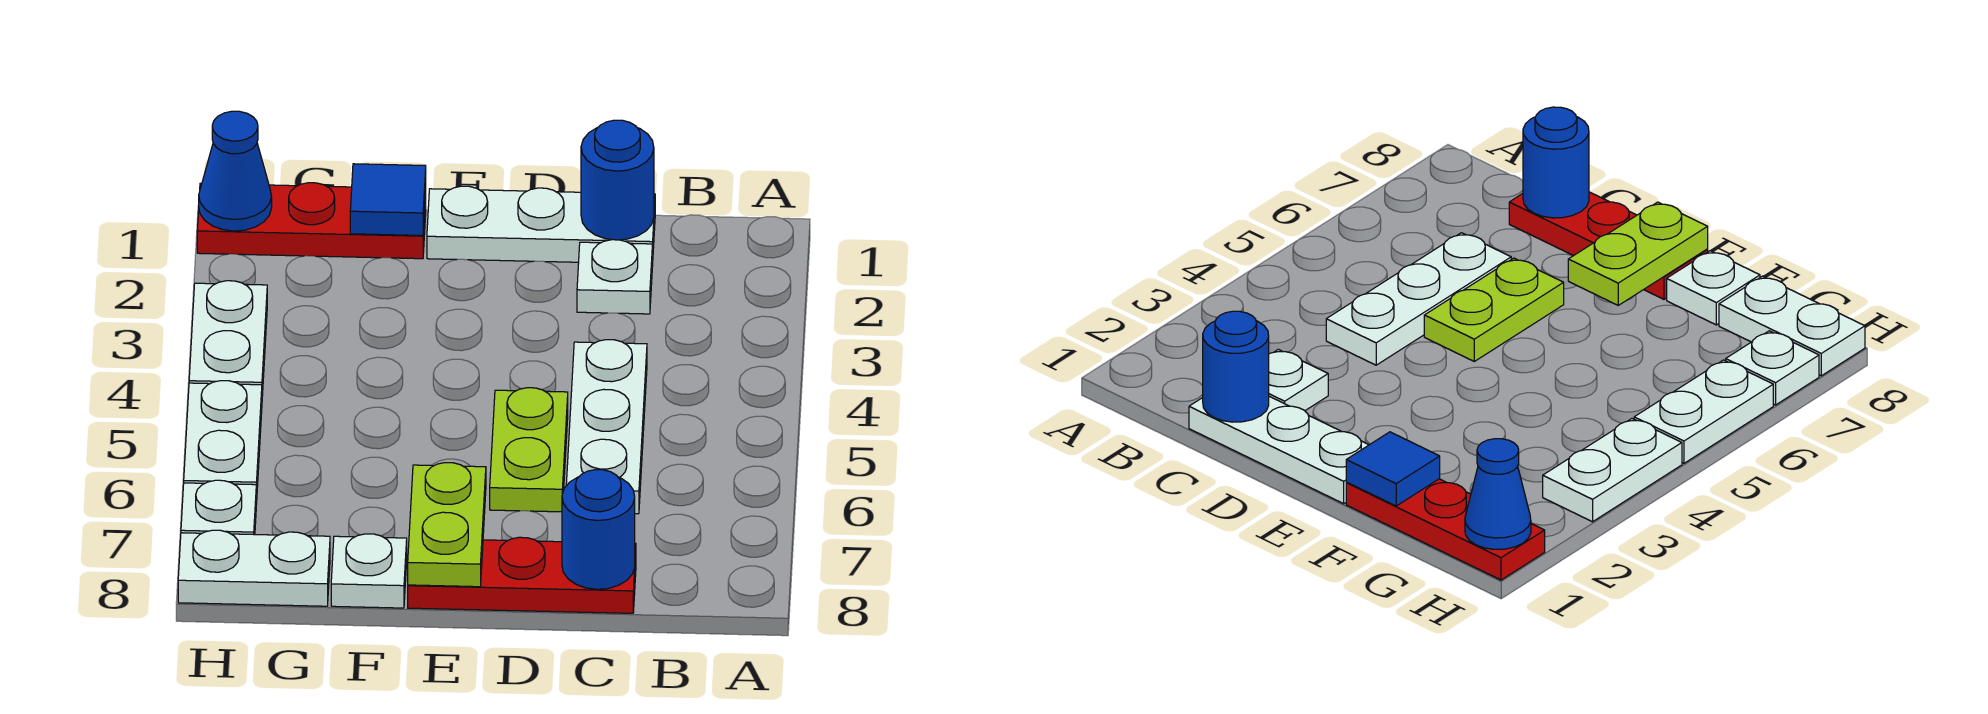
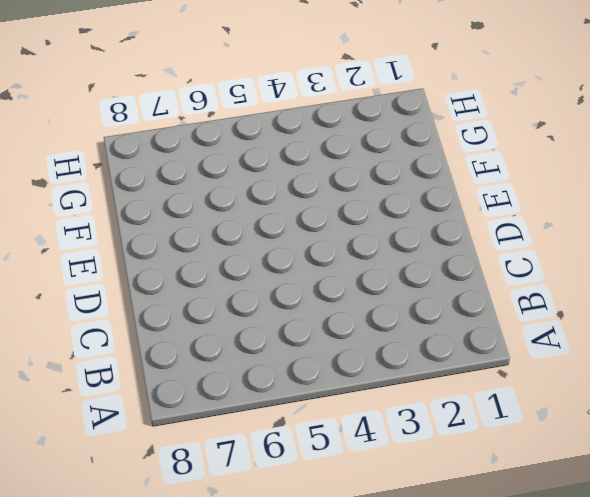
none -> white plate C1:E1 level 1
none -> white plate C2 level 1
none -> white plate C4:C6 level 1

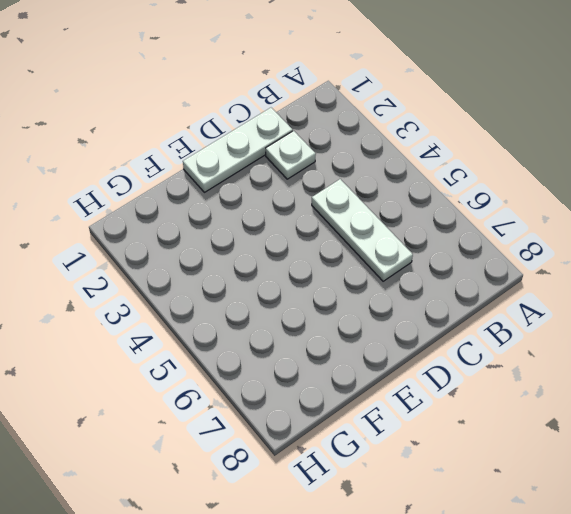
none -> red plate C8:E8 level 1
none -> lime plate D5:D6 level 1
none -> red plate F1:H1 level 1

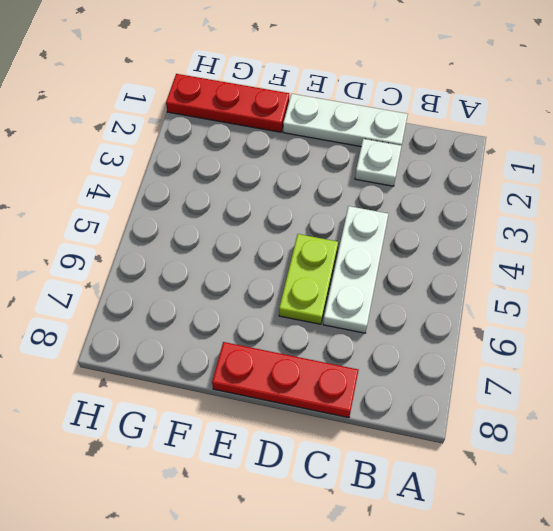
none -> white plate F8 level 1
none -> white plate G8:H8 level 1
none -> white plate H3:H4 level 1

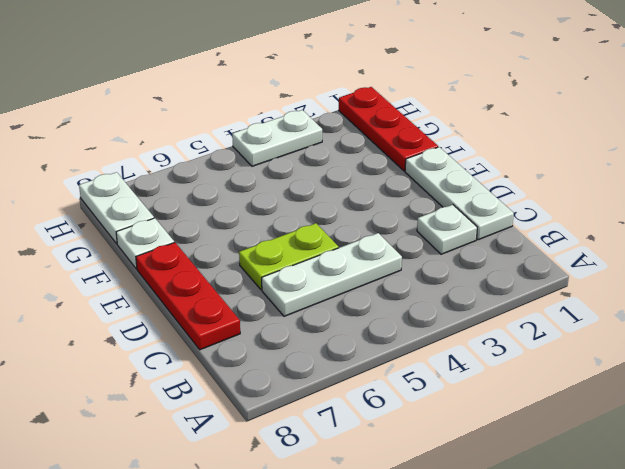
none -> white plate H5:H6 level 1
none -> white plate H7 level 1
none -> blue round brick C1 level 2

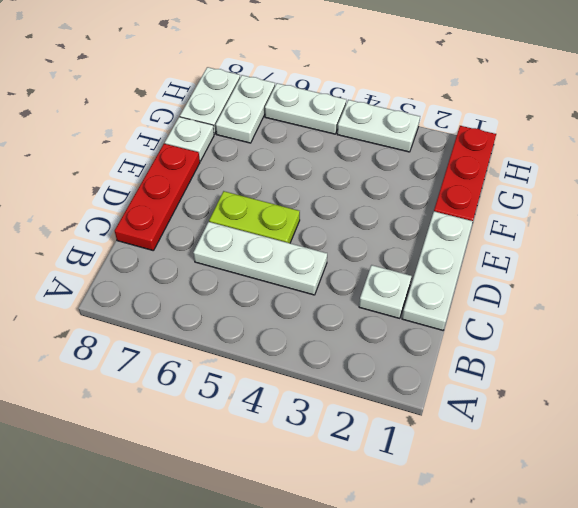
white plate G7:H7 level 1 -> white plate H7 level 1
none -> blue round brick C1 level 2
none -> blue round brick C8 level 2
none -> lime plate E7:E8 level 2

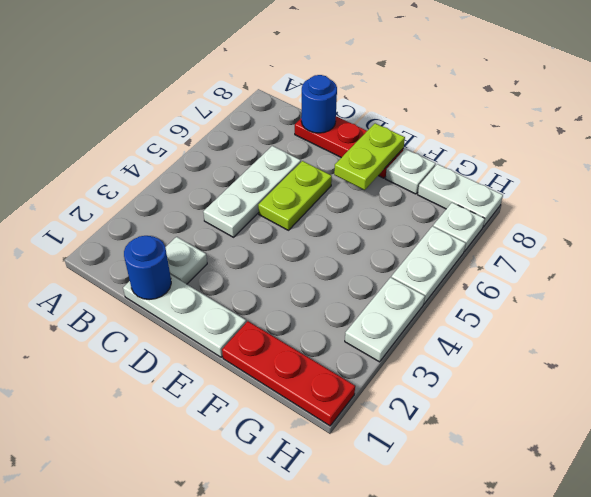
none -> blue tile F1 level 2
none -> blue cone H1 level 2

